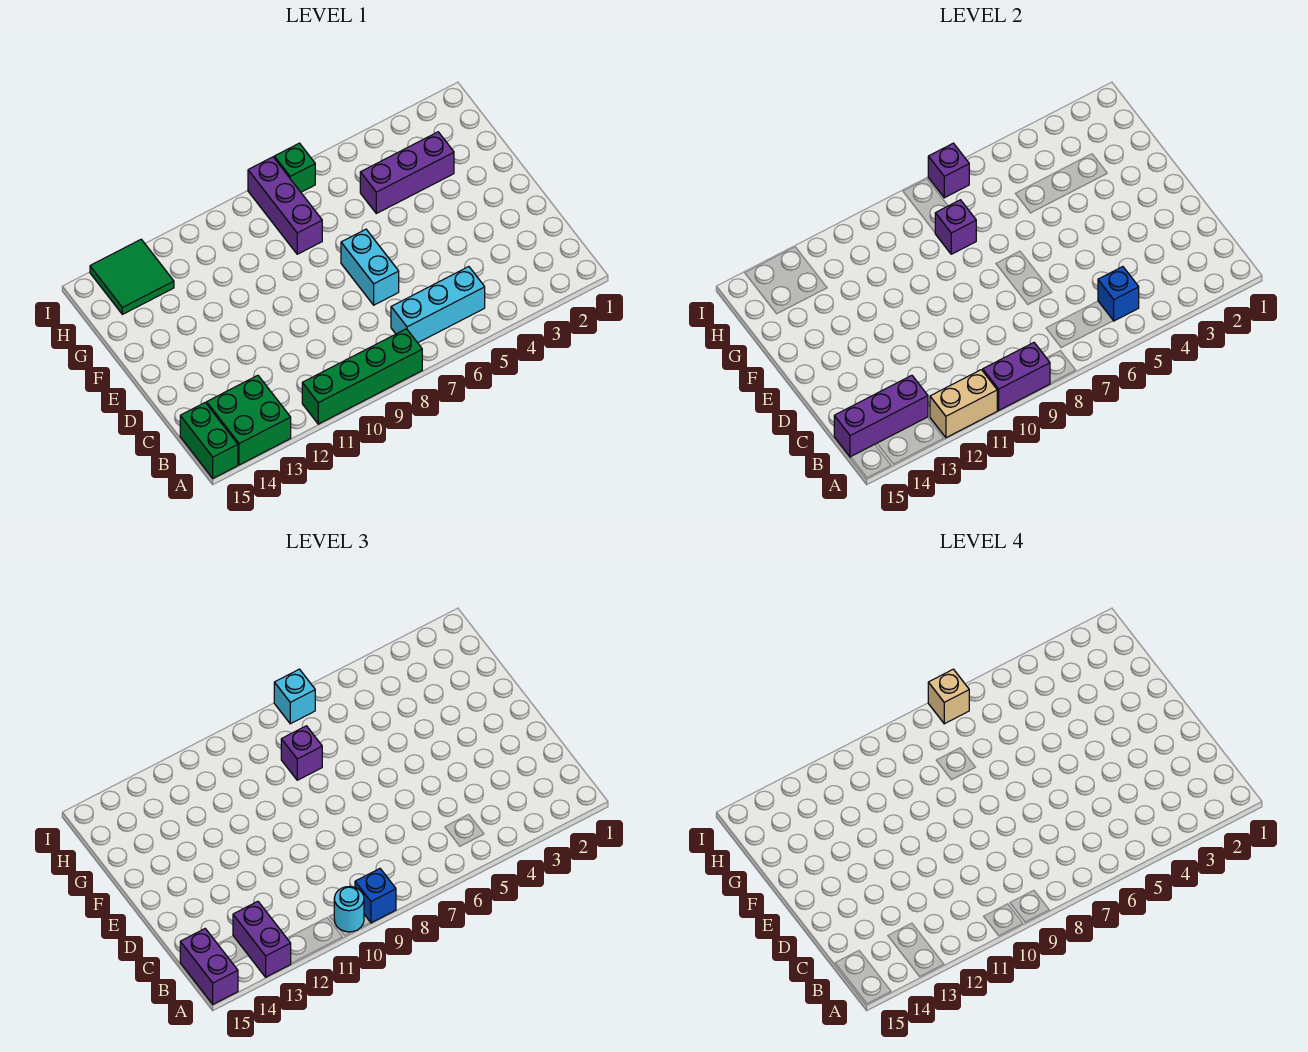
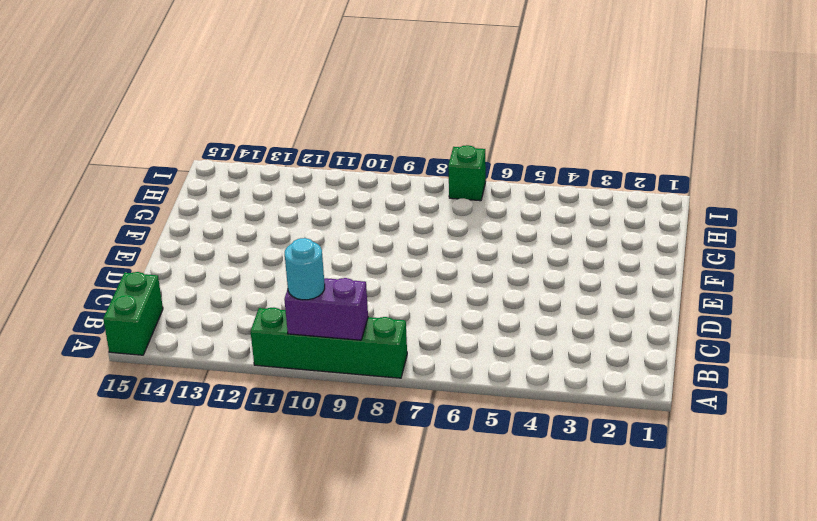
none -> green brick A13:B14 level 1
none -> cyan brick B5:B7 level 1
none -> cyan brick D7:E7 level 1

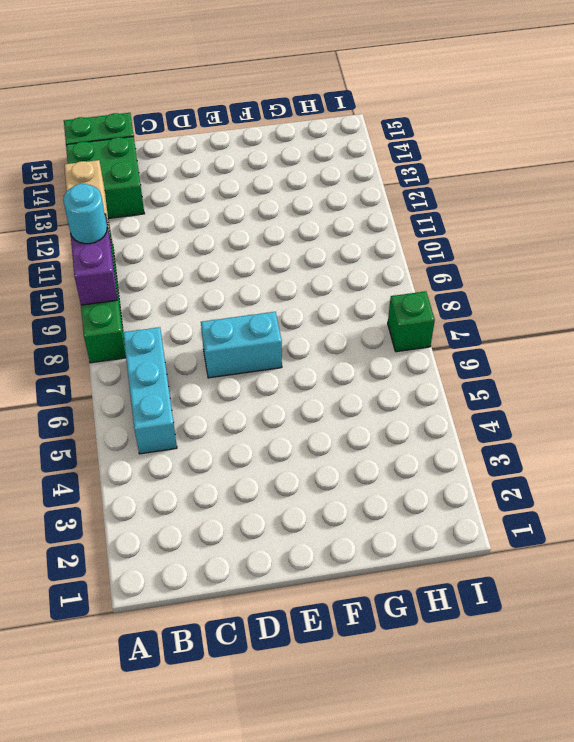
none -> purple brick G3:G5 level 1
none -> purple brick G8:I8 level 1
none -> green tile H13:I14 level 1

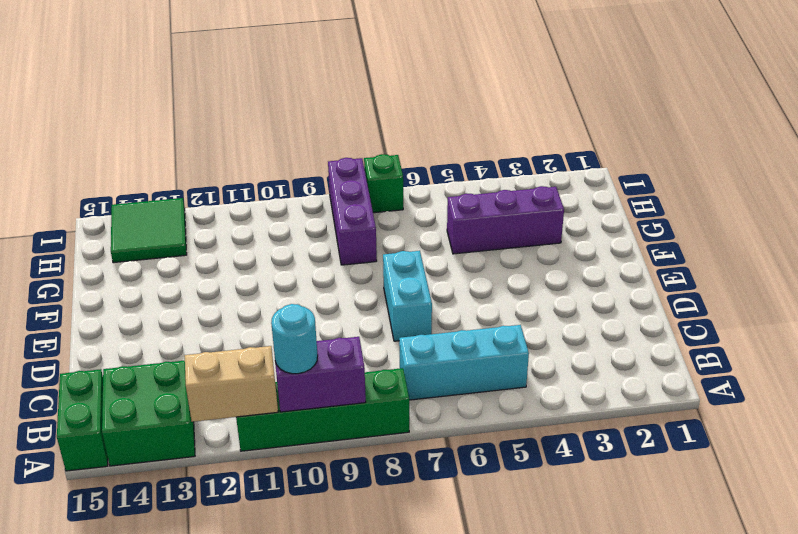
none -> blue brick B5 level 2
none -> purple brick B13:B15 level 2
none -> purple brick G8 level 2

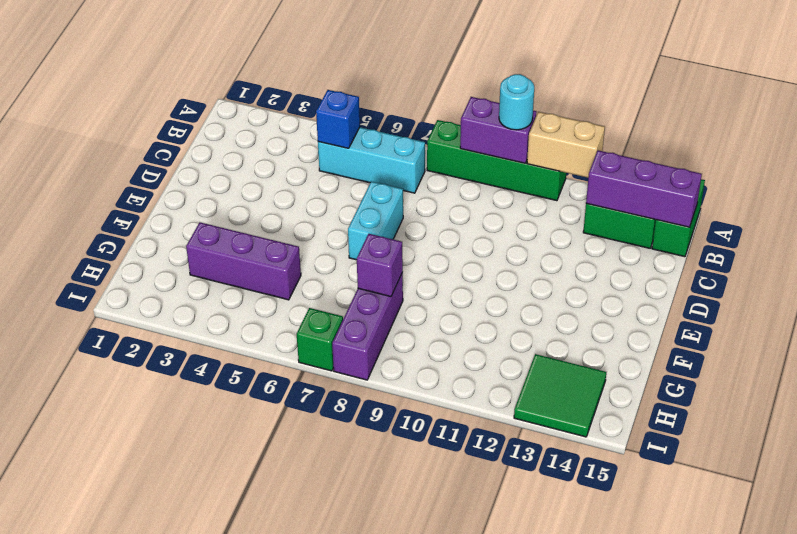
none -> purple brick I7 level 2
none -> blue brick A9 level 3
none -> purple brick A13:B13 level 3

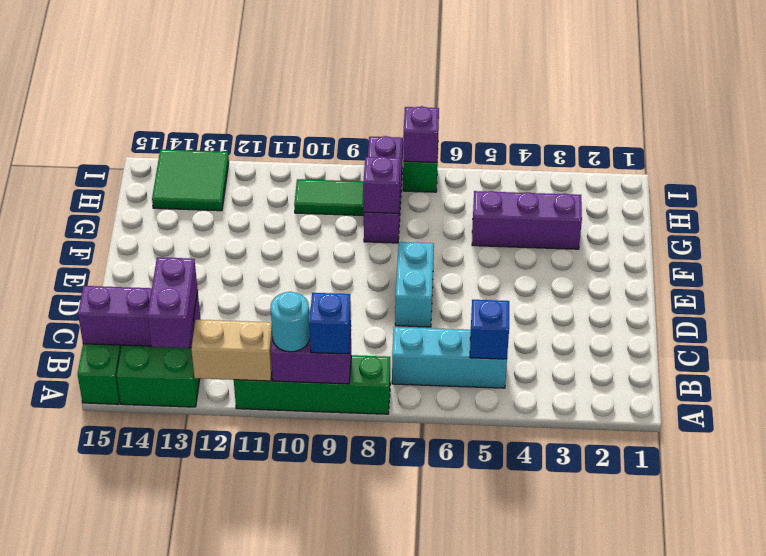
green tile H9:H10 level 1 -> none
none -> purple brick A15:B15 level 3
none -> purple brick G8 level 3
none -> cyan brick I7 level 3

